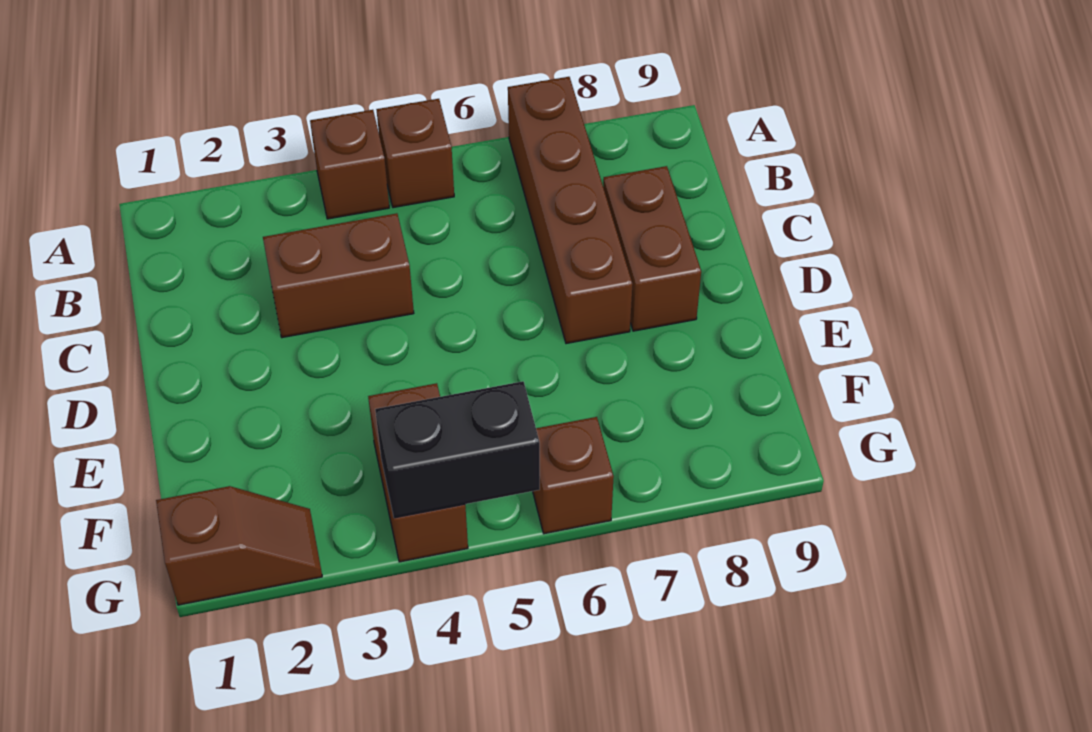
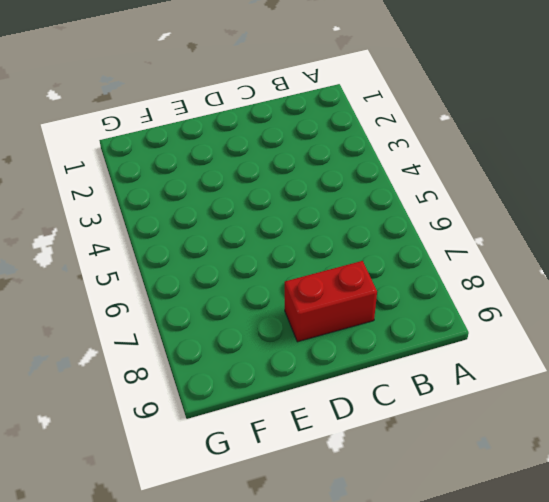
red brick C8:D8 level 1 -> brown brick C8:D8 level 1
none -> brown brick A4 level 1
none -> brown brick A5 level 1

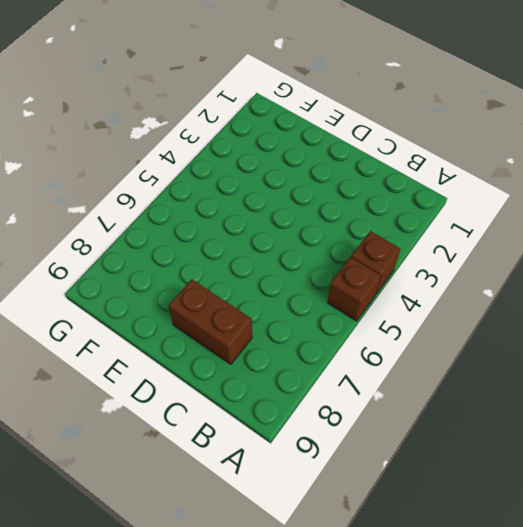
none -> brown brick A7:D7 level 1
none -> brown brick C3:C4 level 1

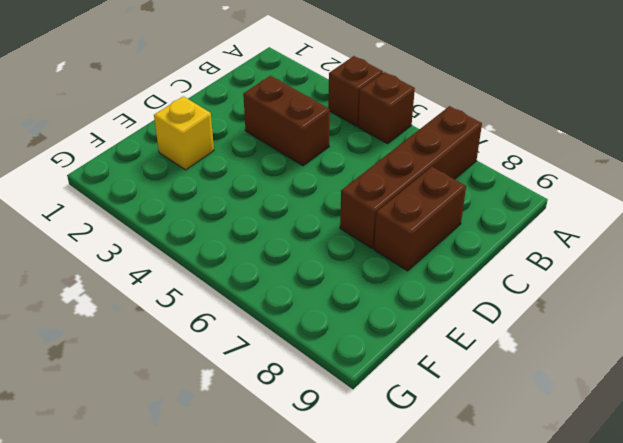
yellow brick E2 level 1 -> none
none -> brown brick F4:G4 level 1
none -> brown slope G1:G2 level 1 top 1

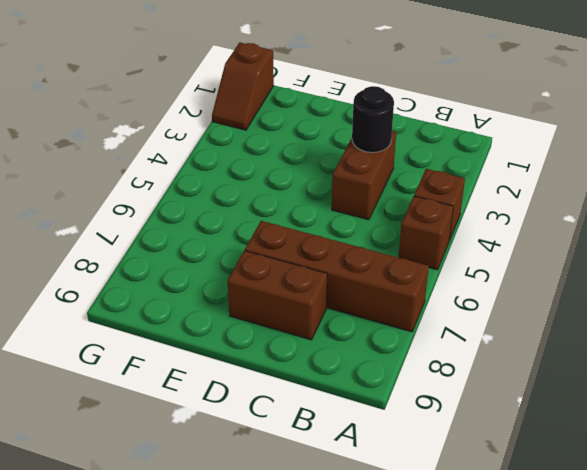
black round brick C3 level 2 -> none
none -> brown brick F4:G4 level 1
none -> brown brick G6 level 1

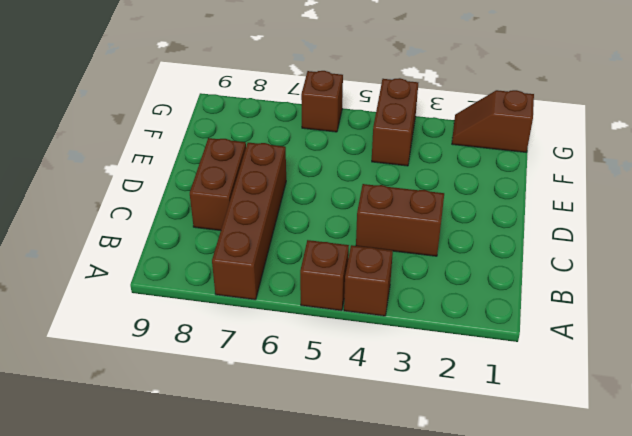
none -> black brick G4:G5 level 2

